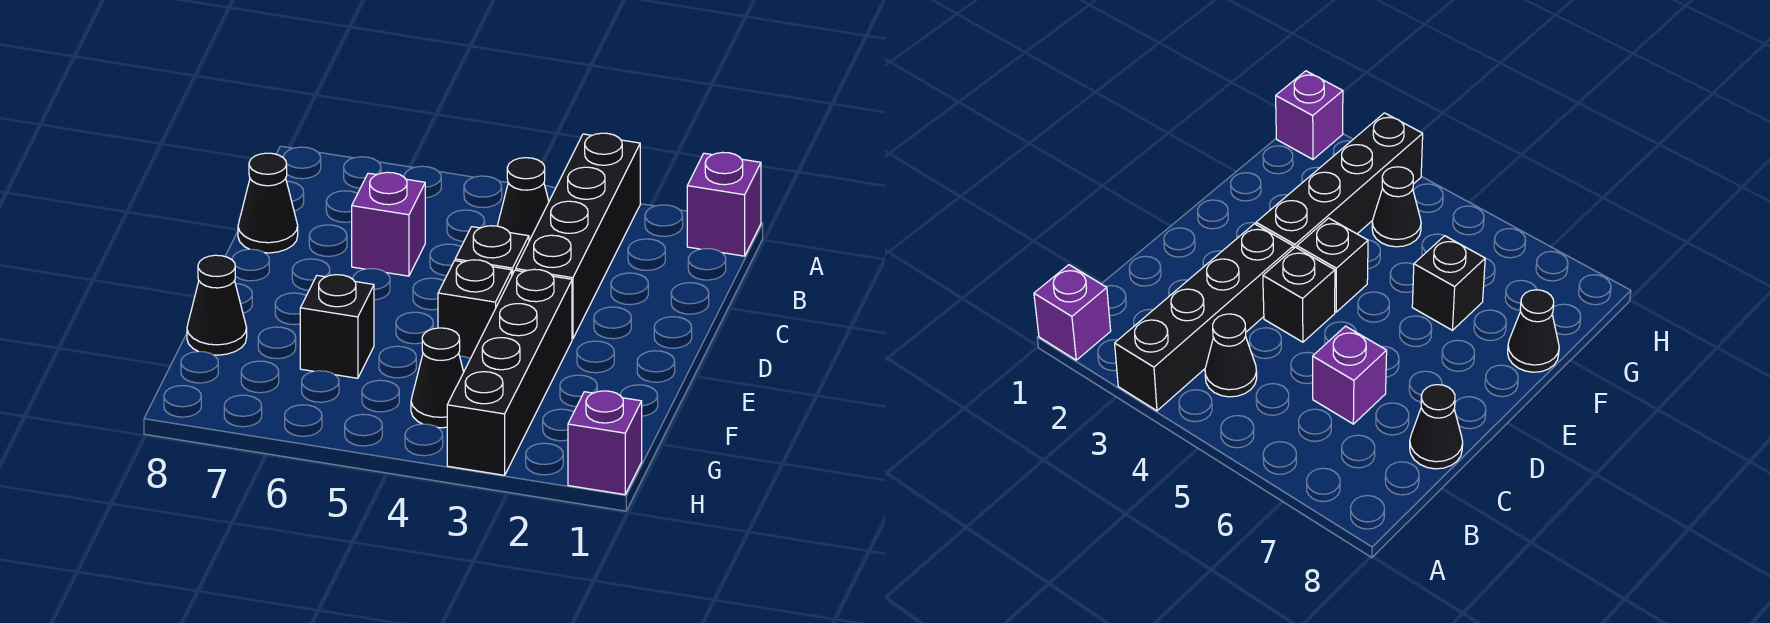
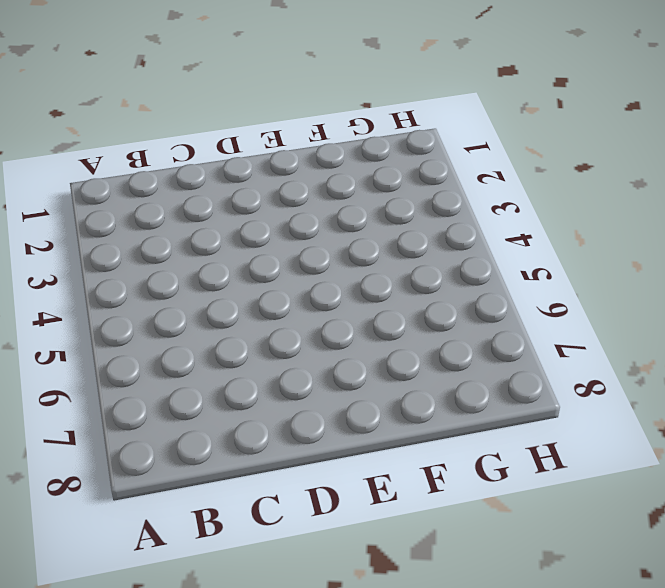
none -> purple brick A1 level 1
none -> black brick A3:D3 level 1
none -> black cone B4 level 1

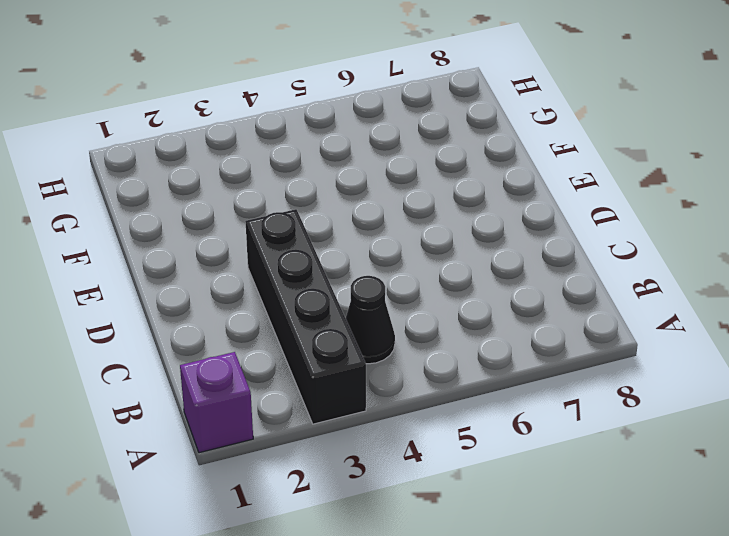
none -> purple brick C6 level 1
none -> black cone C8 level 1
none -> black brick D4 level 1

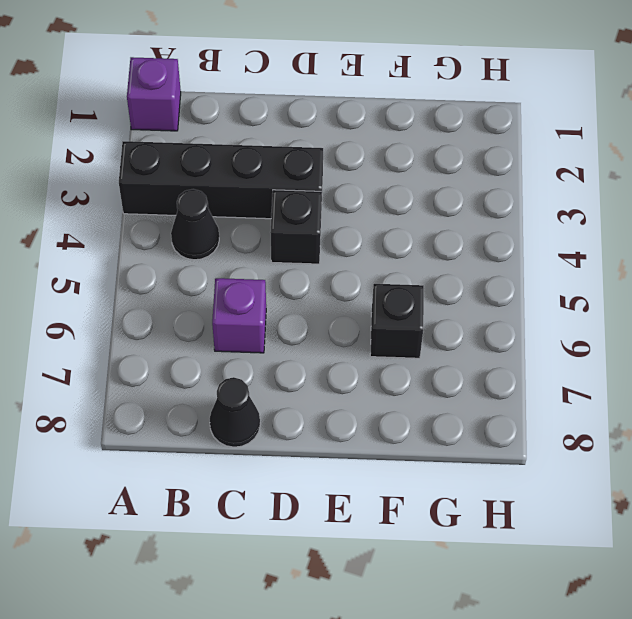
none -> black brick E3:H3 level 1
none -> black brick E4 level 1
none -> black cone F8 level 1

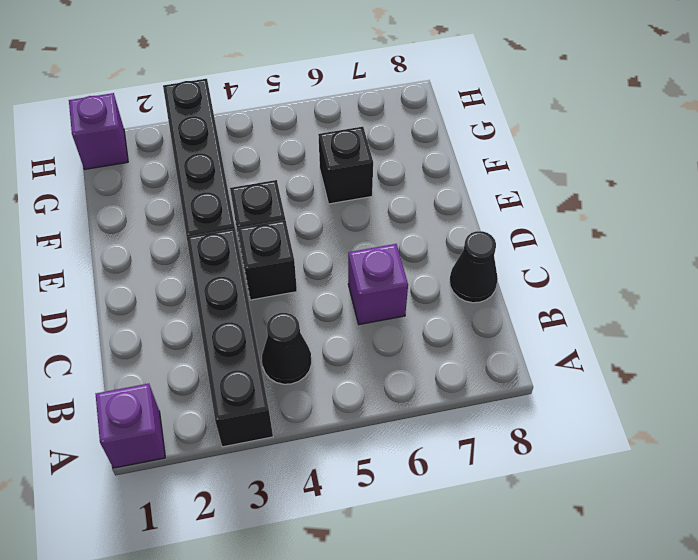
none -> black cone F8 level 1
none -> black cone G4 level 1

